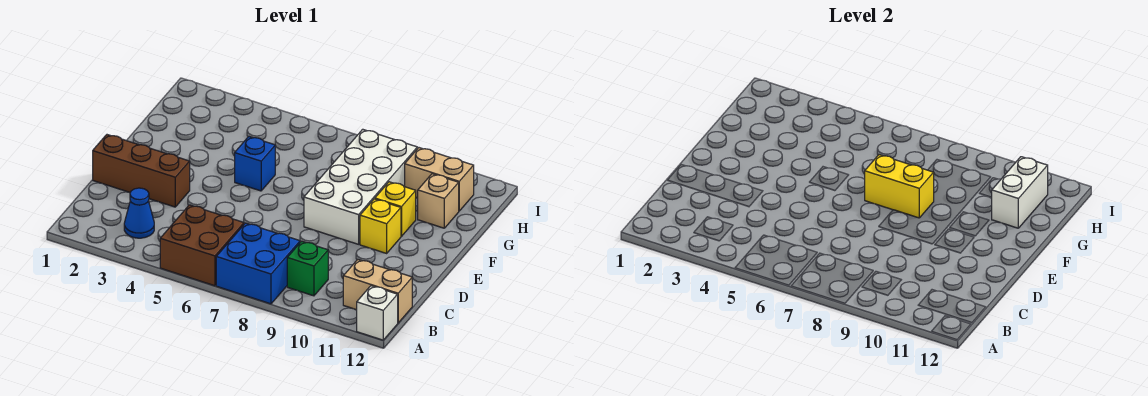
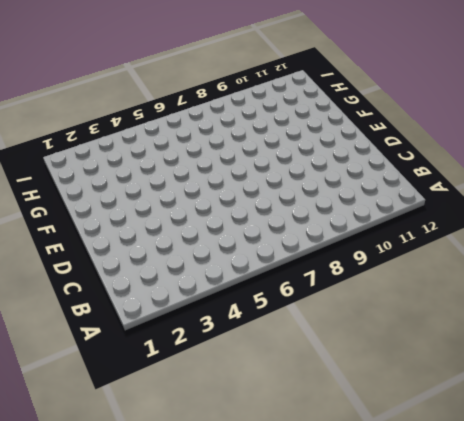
none -> brown brick A5:B6 level 1
none -> blue brick A7:B8 level 1
none -> white brick A12 level 1

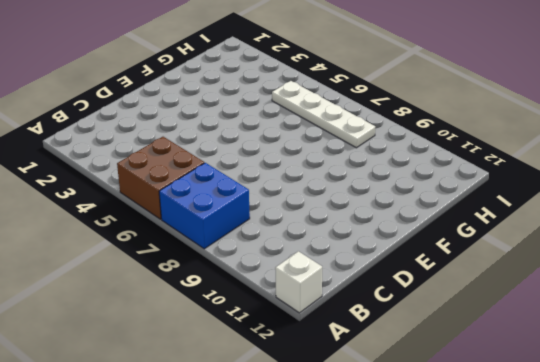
white plate H5:H8 level 1 -> white brick E8:H9 level 1
none -> blue cone B3 level 1
none -> green brick B9 level 1
none -> tan brick B11:B12 level 1

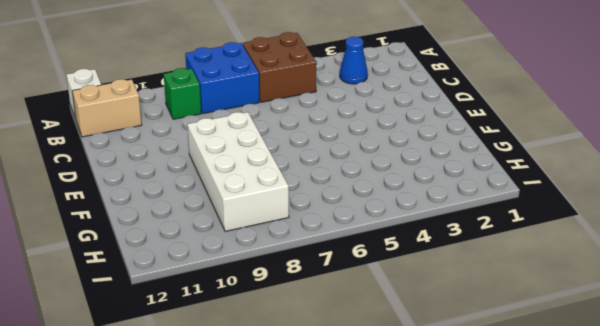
none -> brown brick D1:D3 level 1
none -> yellow brick E10 level 1
none -> blue brick F5 level 1

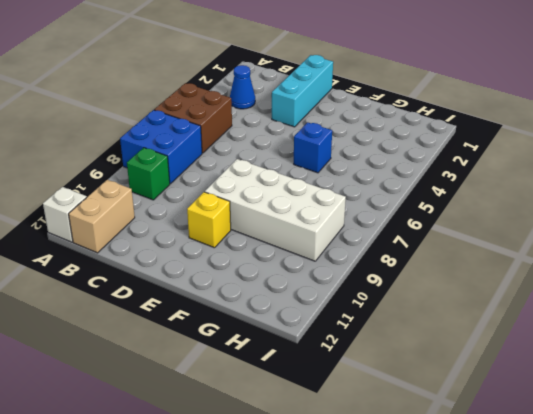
cyan brick D1:D3 level 1 -> brown brick D1:D3 level 1
none -> yellow brick F10 level 1
none -> tan brick G11 level 1
none -> tan brick H10:H11 level 1

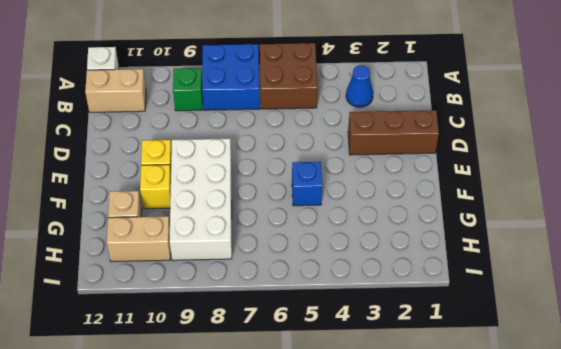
none -> yellow brick F7:F8 level 2
none -> white brick G11:H11 level 2

